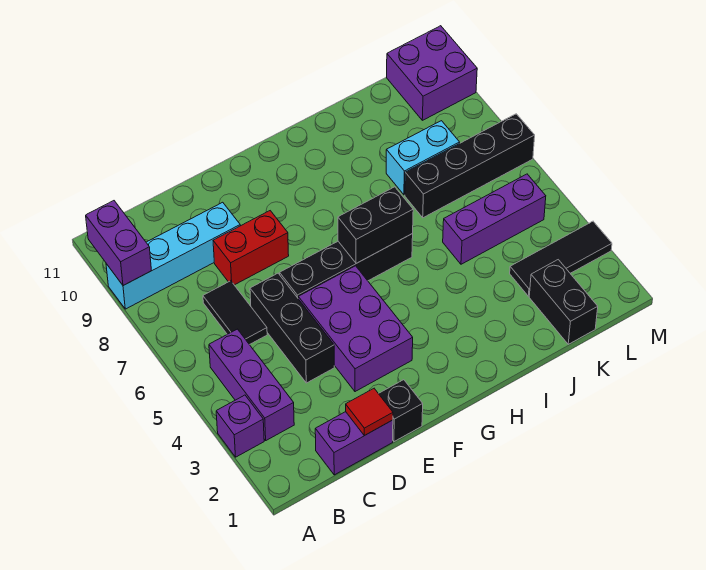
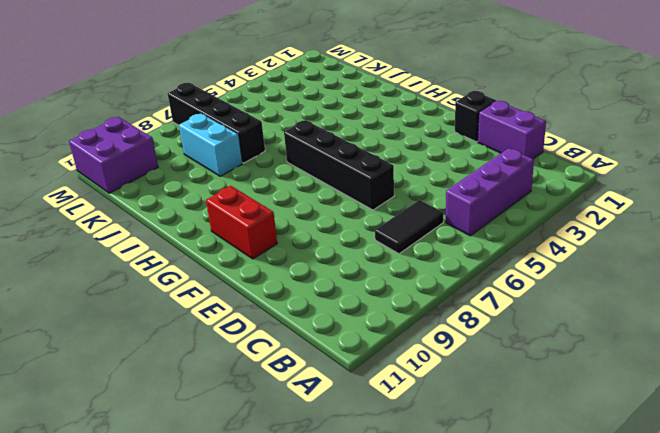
red brick F10:G10 level 1 -> red brick D8:E8 level 1
none -> purple brick A3 level 1
none -> cyan brick A9:D9 level 1
none -> black brick D4:D6 level 1

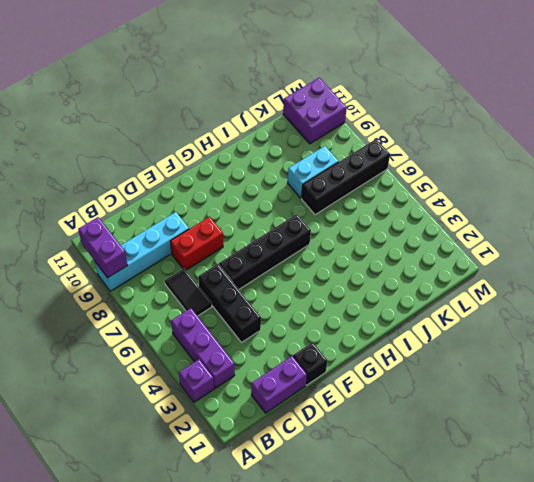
none -> purple brick E3:F5 level 1
none -> purple brick J5:L5 level 1
none -> black brick K1:K2 level 1

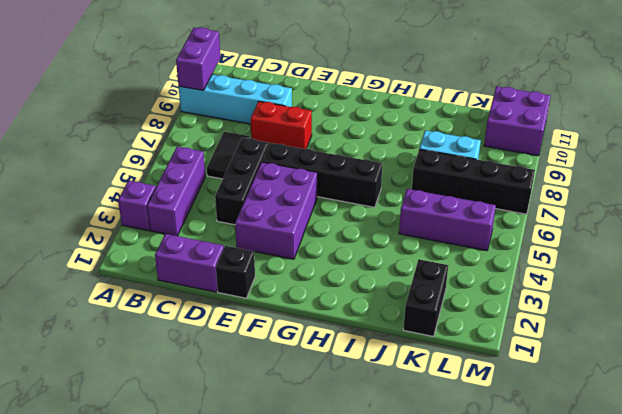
none -> black tile K3:M3 level 1
none -> red tile D1 level 2
none -> black brick G6:H6 level 2

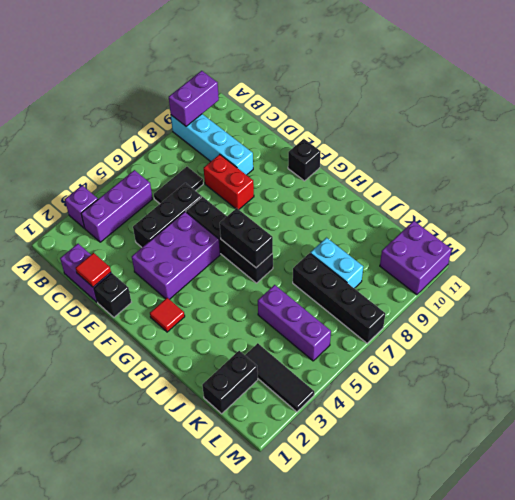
black brick F11 level 1 -> none
red tile G2 level 1 -> none

